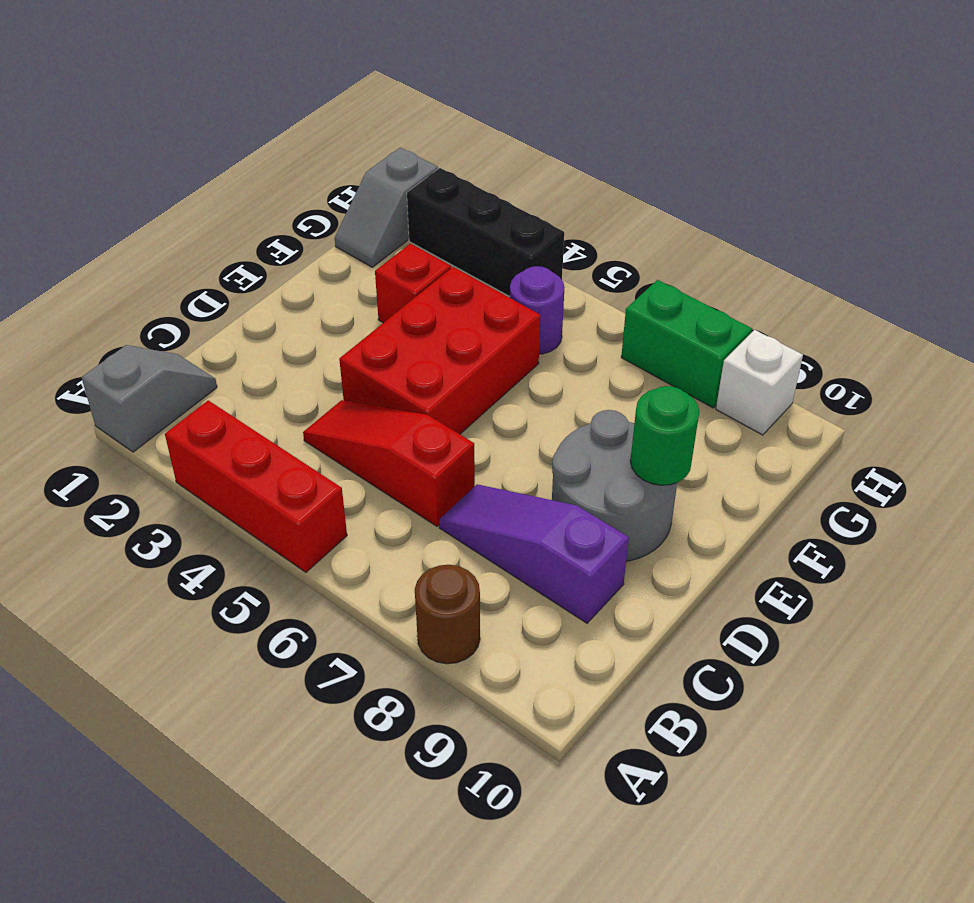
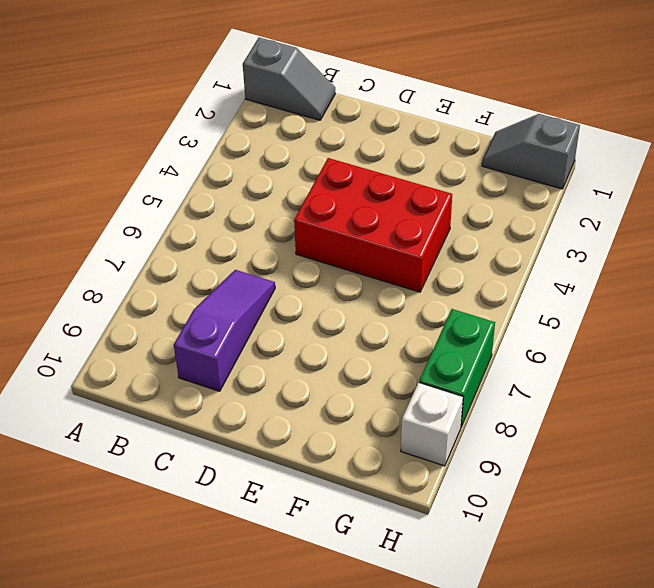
none -> red brick A3:A5 level 1
none -> brown round brick A8 level 1
none -> red slope C4:C6 level 1 top 6

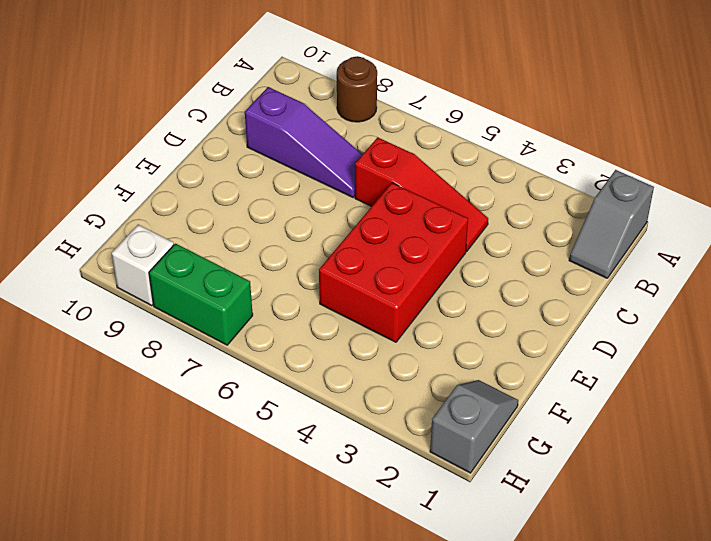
none -> red brick A3:A5 level 1
none -> grey round brick D8:E9 level 1
none -> red brick F3 level 1

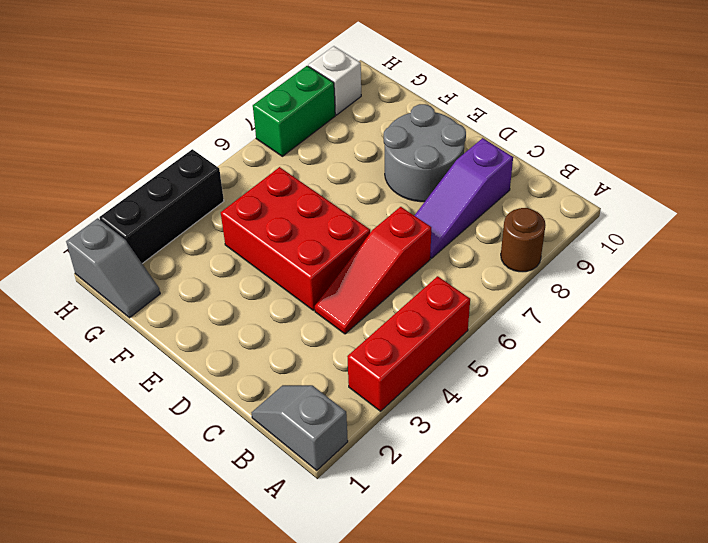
none -> red brick F3 level 1
none -> purple round brick G5 level 1
none -> green round brick E9 level 2

